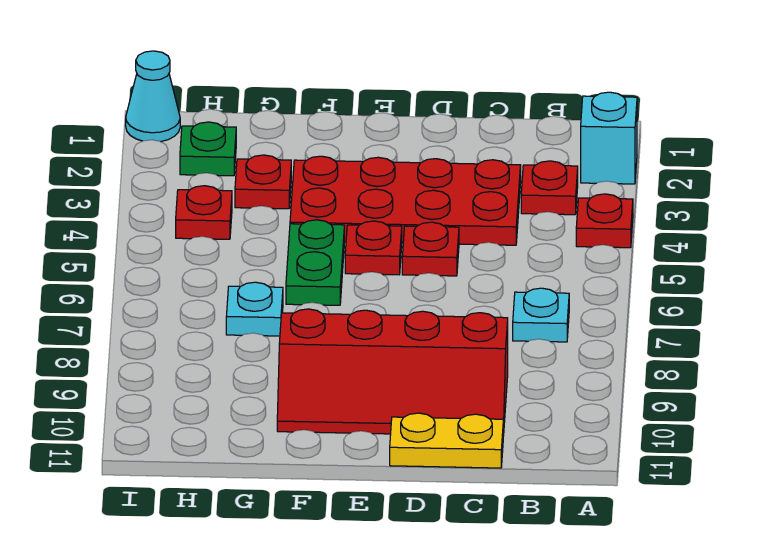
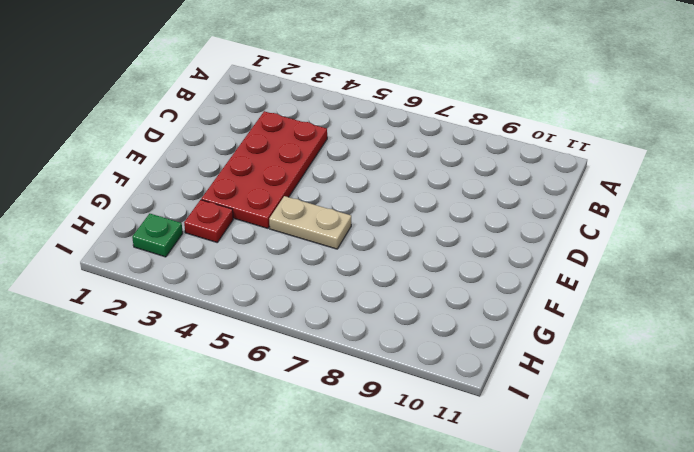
tan plate F5:F6 level 1 -> green plate F5:F6 level 1
none -> cyan brick A2 level 1
none -> red plate A4 level 1
none -> red plate B3 level 1

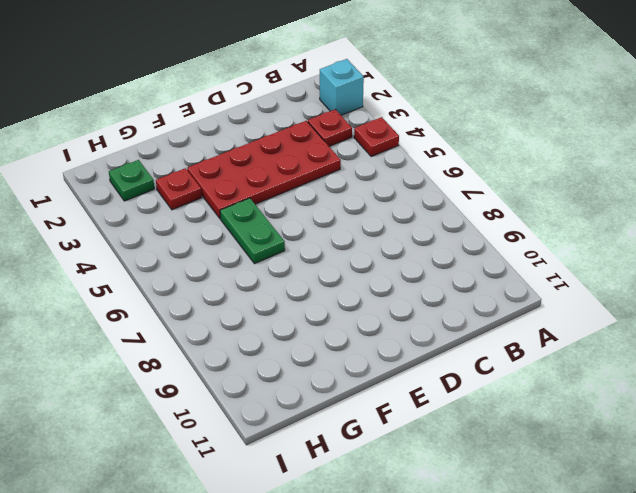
none -> cyan plate B7 level 1
none -> red slope C9:F10 level 1 top 9
none -> yellow plate C11:D11 level 1

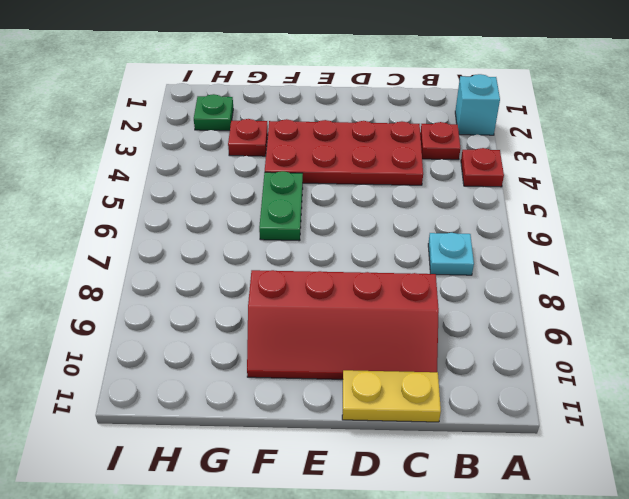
none -> red plate D5 level 1
none -> red plate E5 level 1
none -> cyan plate G7 level 1

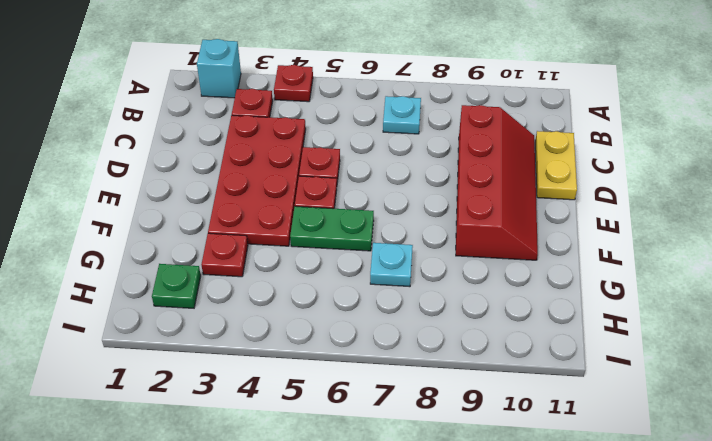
none -> red plate H4 level 1
none -> cyan cone I1 level 1

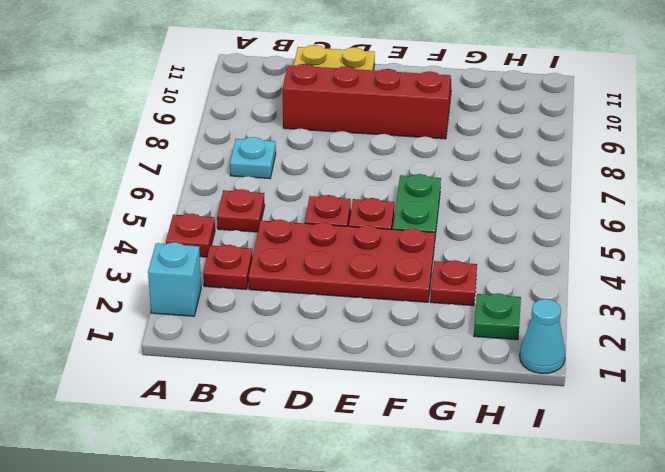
red plate B5 level 1 -> red plate H4 level 1
none -> cyan plate G7 level 1

